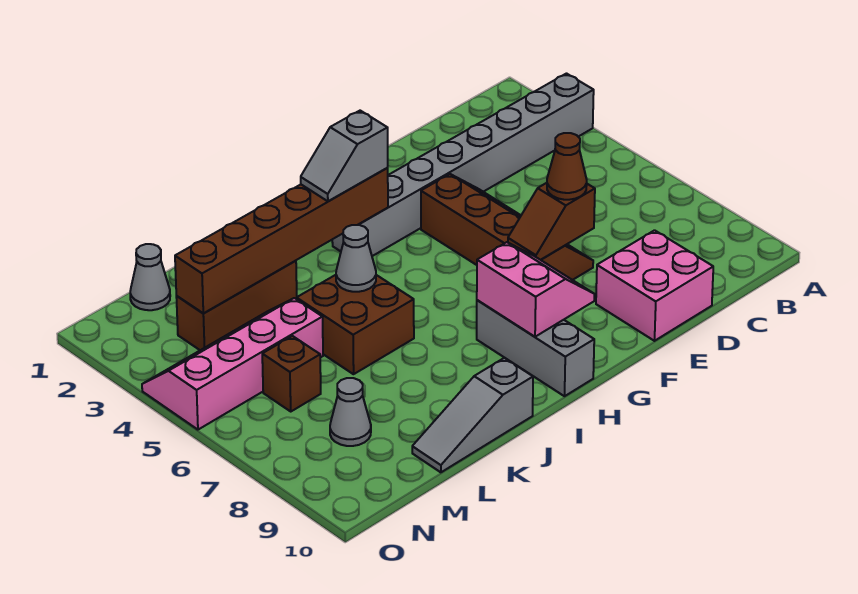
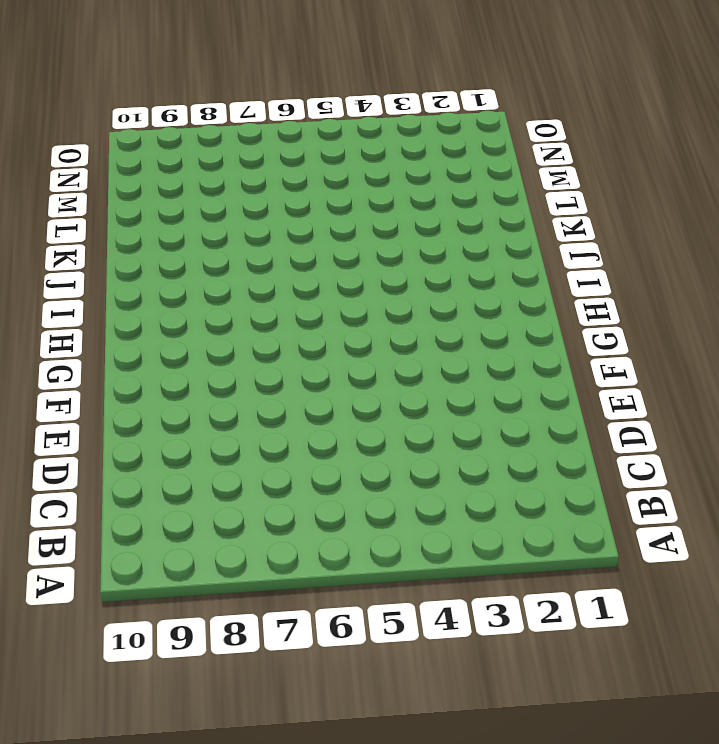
none -> grey brick A3:H3 level 1
none -> pink brick D9:E10 level 1
none -> brown slope E4:F7 level 1 top F

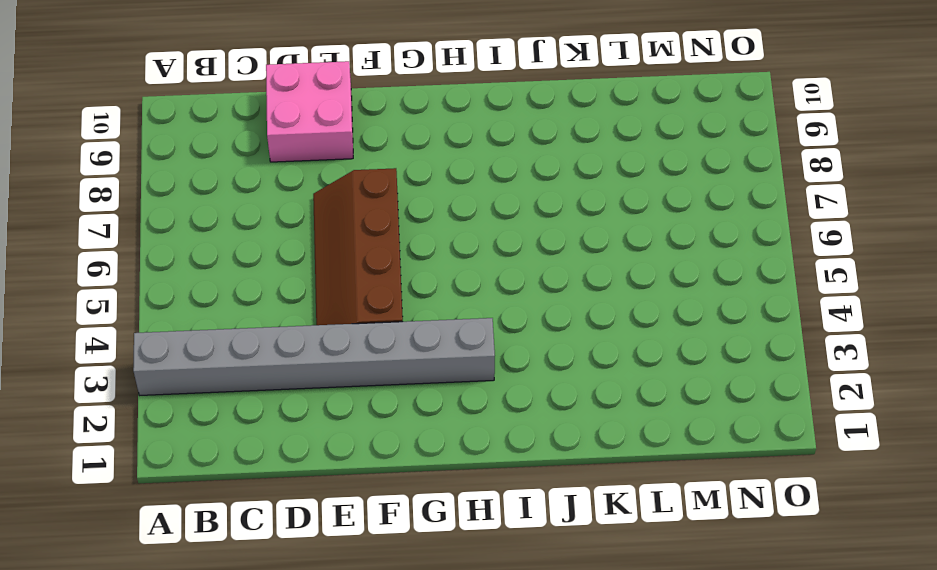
none -> grey brick H8:H10 level 1
none -> brown brick J5:K6 level 1
none -> grey slope J10:L10 level 1 top J

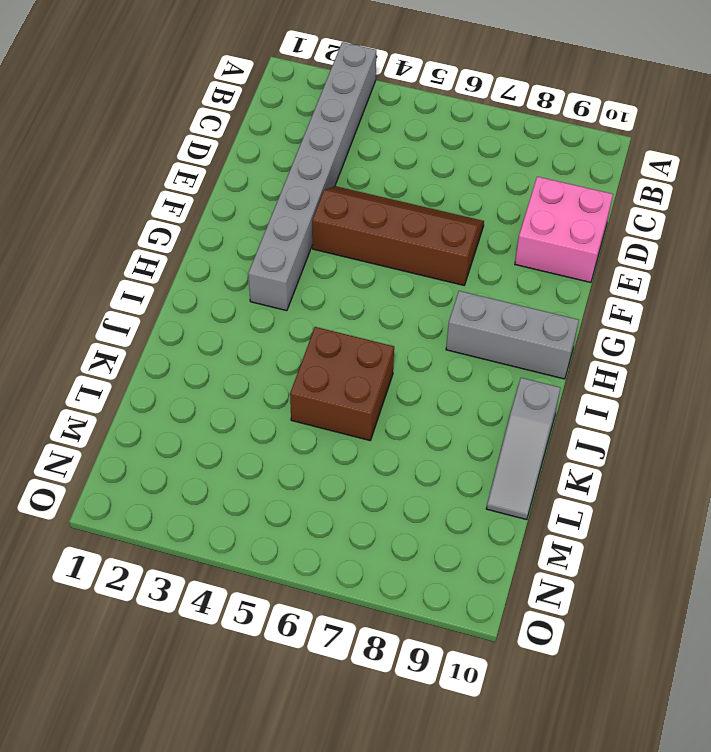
none -> brown brick K3:M3 level 1
none -> pink slope L4:O5 level 1 top 5
none -> grey cone M1 level 1

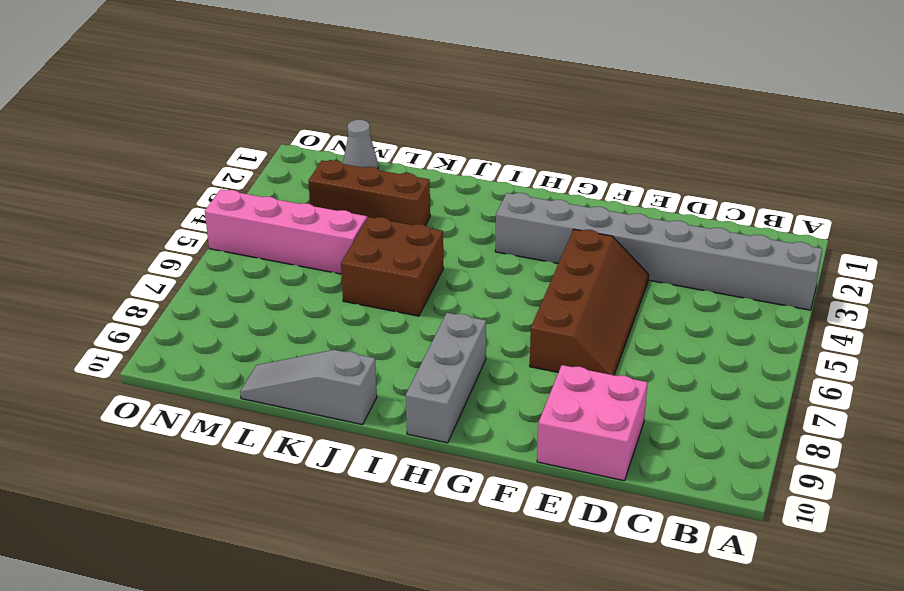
none -> brown brick M6 level 1
none -> grey cone M8 level 1
none -> brown slope E7:F7 level 2 top E

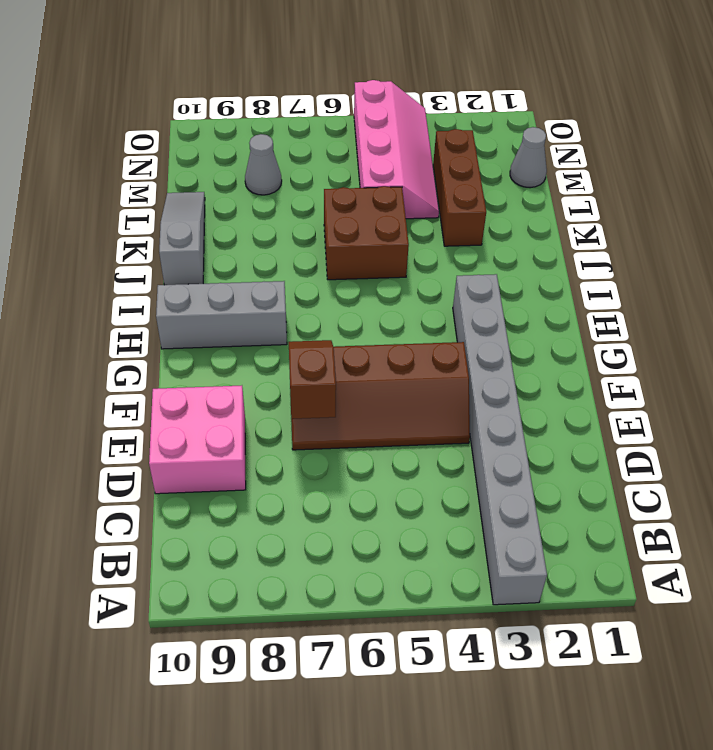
none -> brown brick M6 level 1
none -> pink slope G8:H9 level 2 top H
none -> brown brick H3:M3 level 2

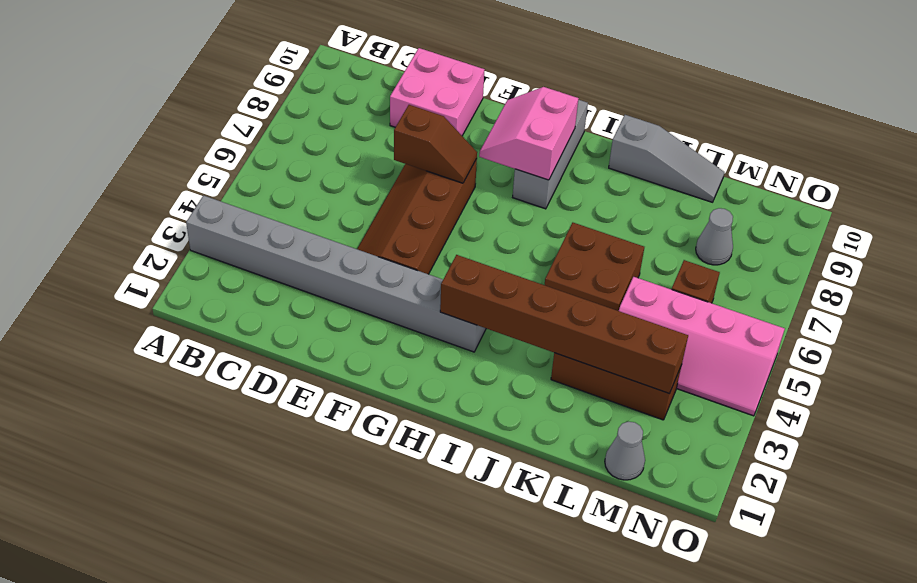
none -> grey cone J5 level 2
none -> brown cone E7 level 3
none -> grey slope H3:I3 level 3 top H

